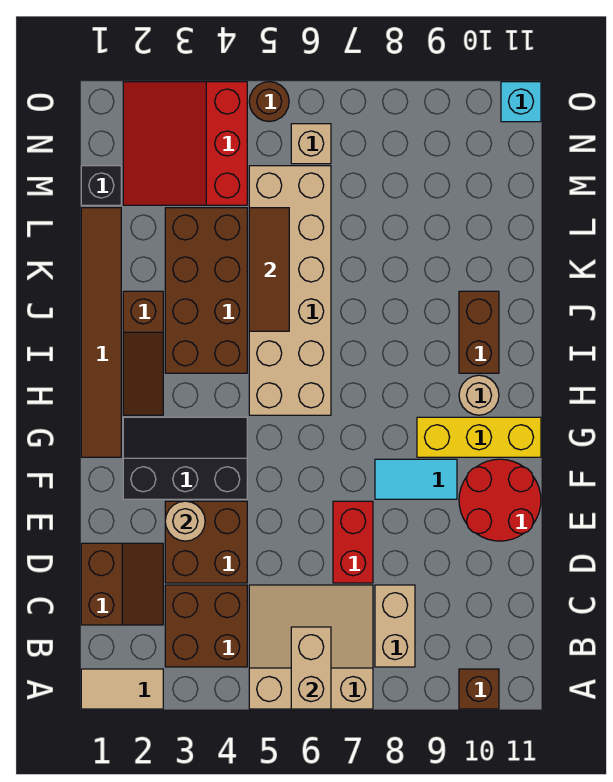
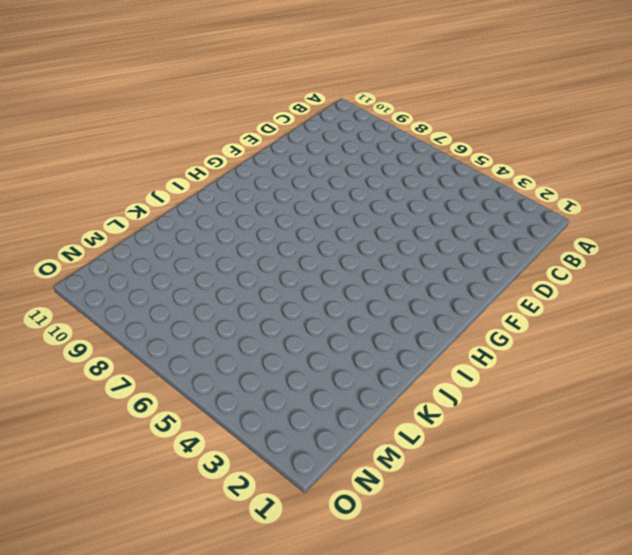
none -> tan tile A1:A2 level 1
none -> tan slope A5:C7 level 1 top A
none -> brown brick A10 level 1

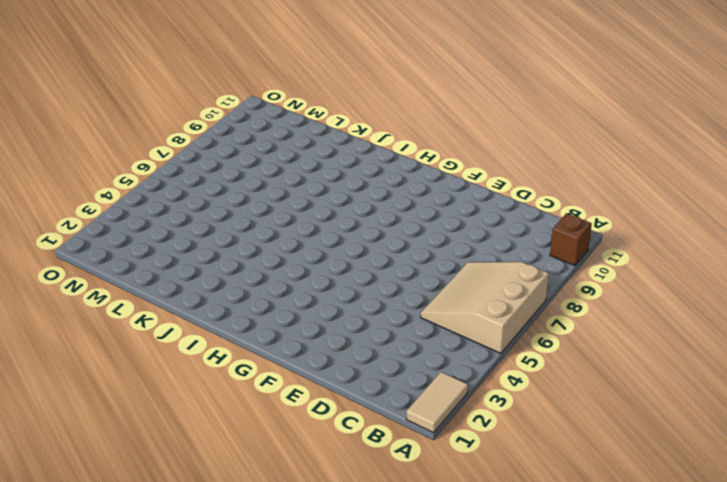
none -> brown brick B3:C4 level 1
none -> tan brick B8:C8 level 1
none -> brown slope C1:D2 level 1 top 1

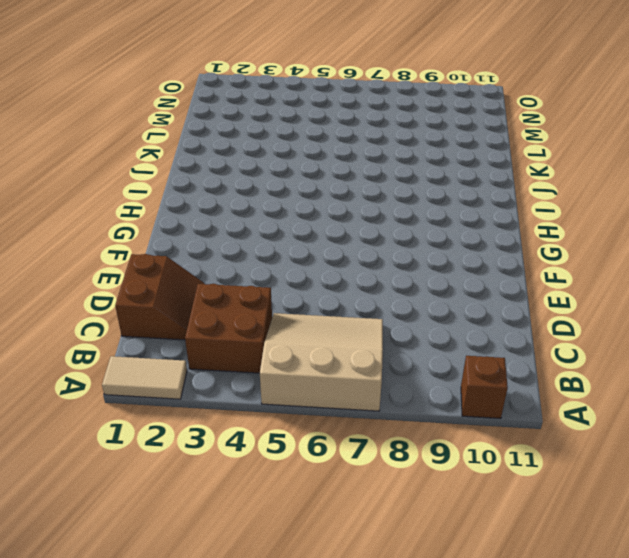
none -> tan brick B8:C8 level 1
none -> brown brick D3:E4 level 1
none -> red brick D7:E7 level 1

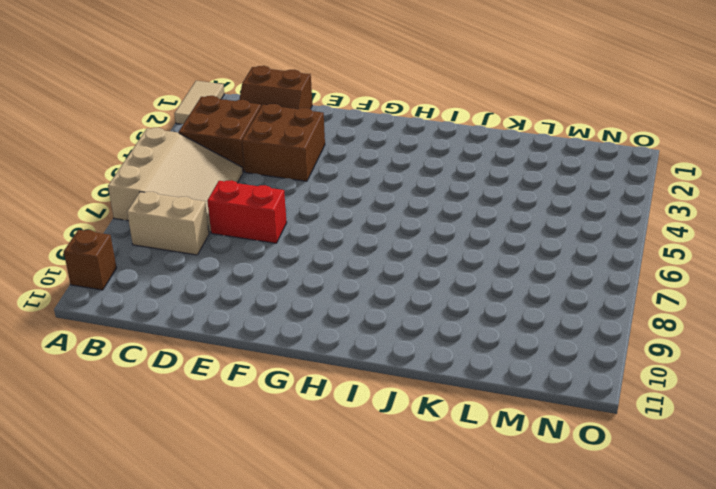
none -> red round brick E10:F11 level 1
none -> black slope F2:G4 level 1 top F
none -> cyan tile F8:F9 level 1

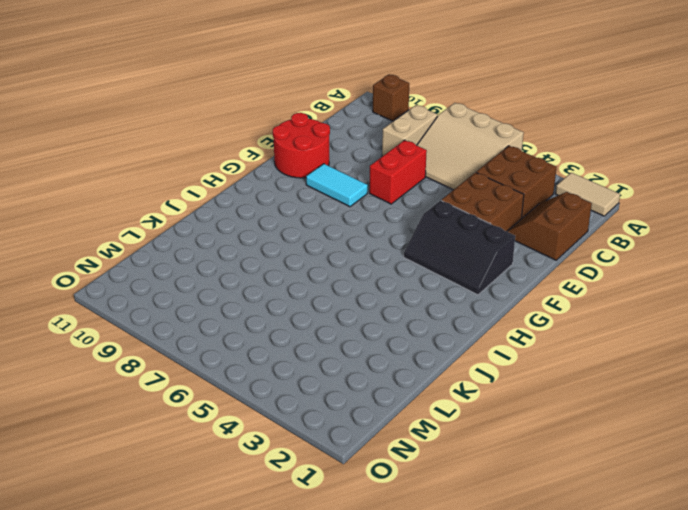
none -> brown tile G1:L1 level 1
none -> yellow brick G9:G11 level 1
none -> brown slope H2:J2 level 1 top J

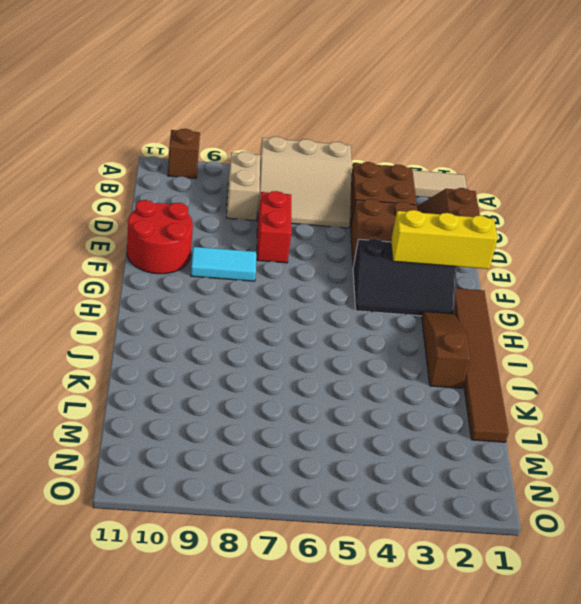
yellow brick F1:F3 level 2 -> yellow brick G9:G11 level 1
none -> tan brick H5:M6 level 1
none -> tan round brick H10 level 1
none -> brown brick I3:L4 level 1

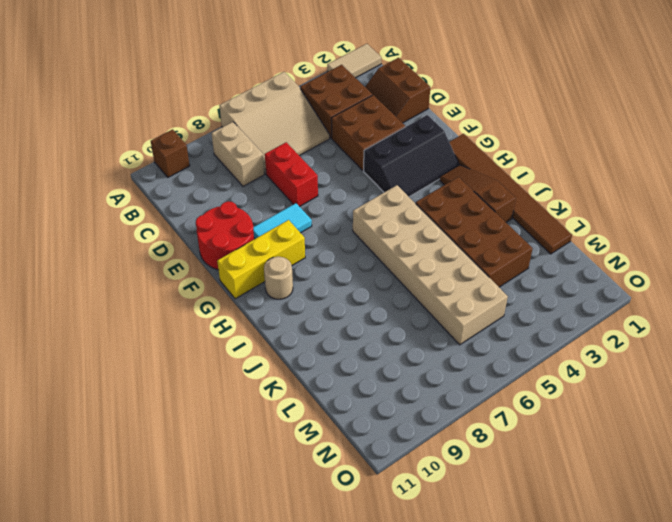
none -> brown brick I10:J10 level 1
none -> black brick M1 level 1
none -> red slope M2:O4 level 1 top 4

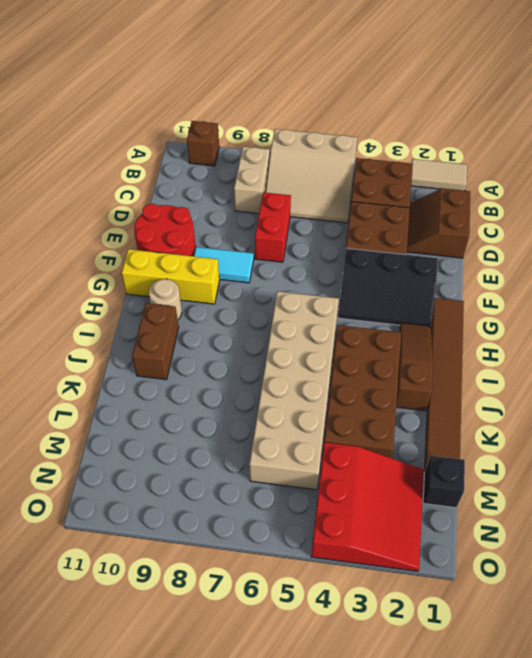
none -> tan brick N6 level 1
none -> brown round brick O5 level 1
none -> cyan brick O11 level 1

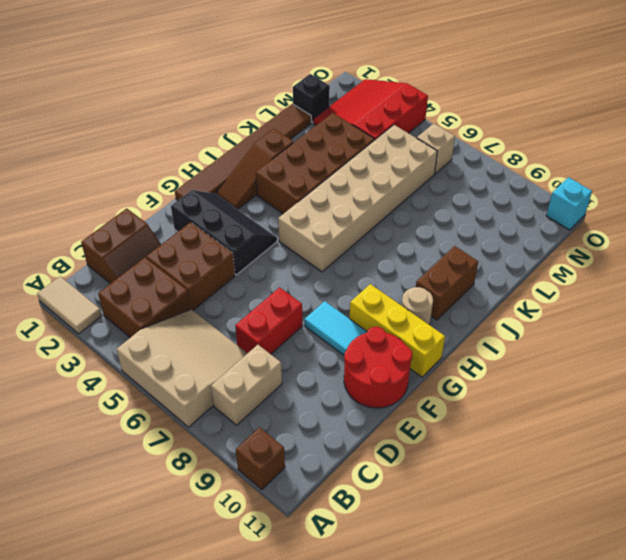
none -> brown round brick O5 level 1
none -> tan brick A6:B6 level 2
none -> tan round brick E3 level 2

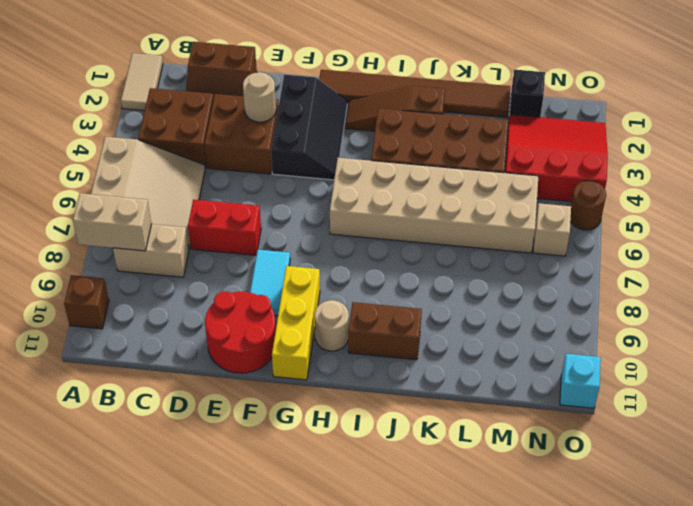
tan brick A8:B8 level 2 -> tan brick A6:B6 level 2
none -> brown tile J5:L5 level 2

